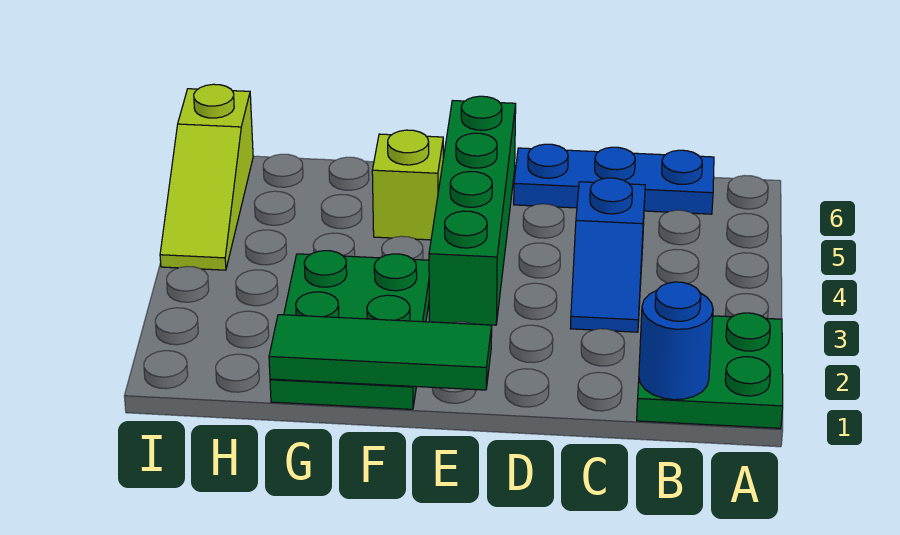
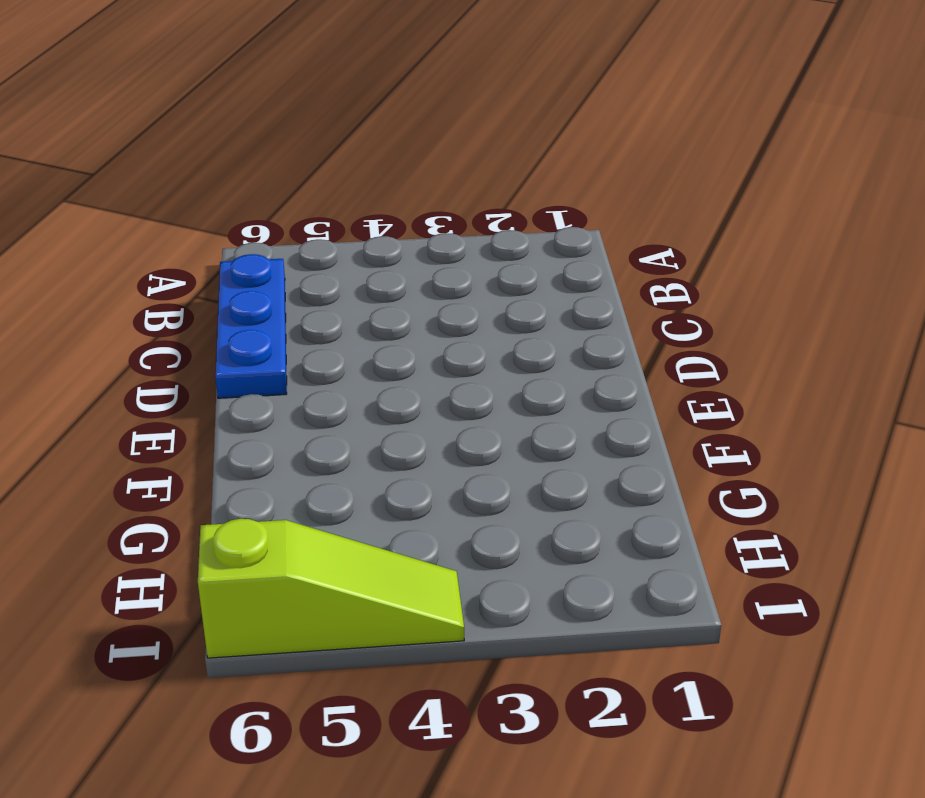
none -> green plate A1:B2 level 1
none -> blue slope C3:C4 level 1 top 4

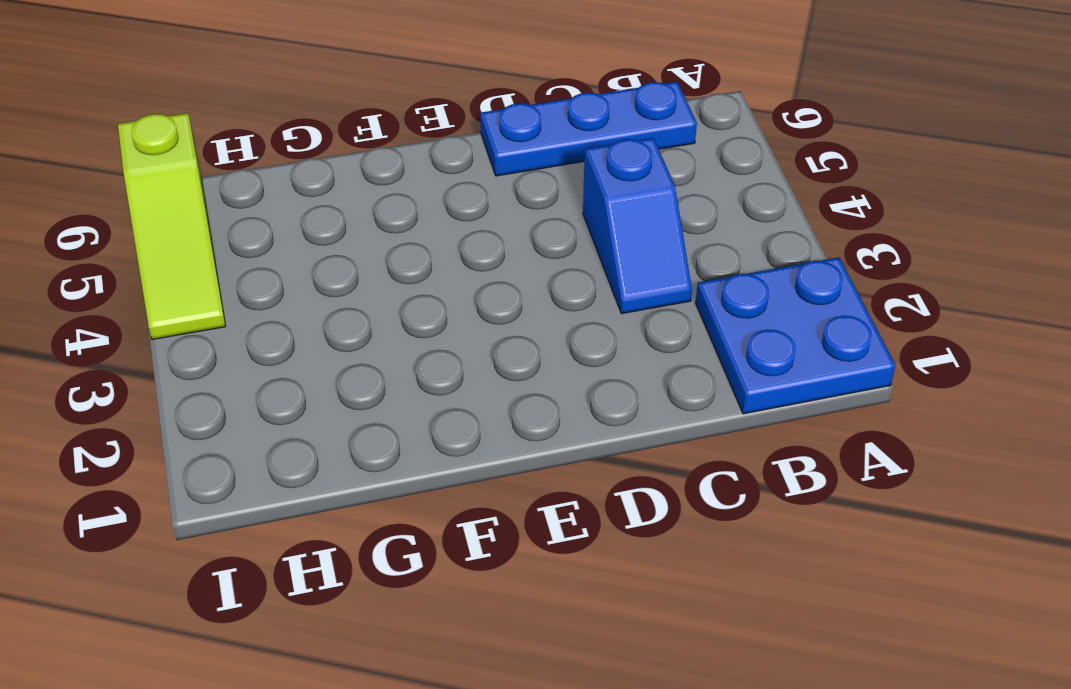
blue plate A1:B2 level 1 -> green plate A1:B2 level 1
none -> green brick E3:E6 level 1
none -> green plate F1:G3 level 1

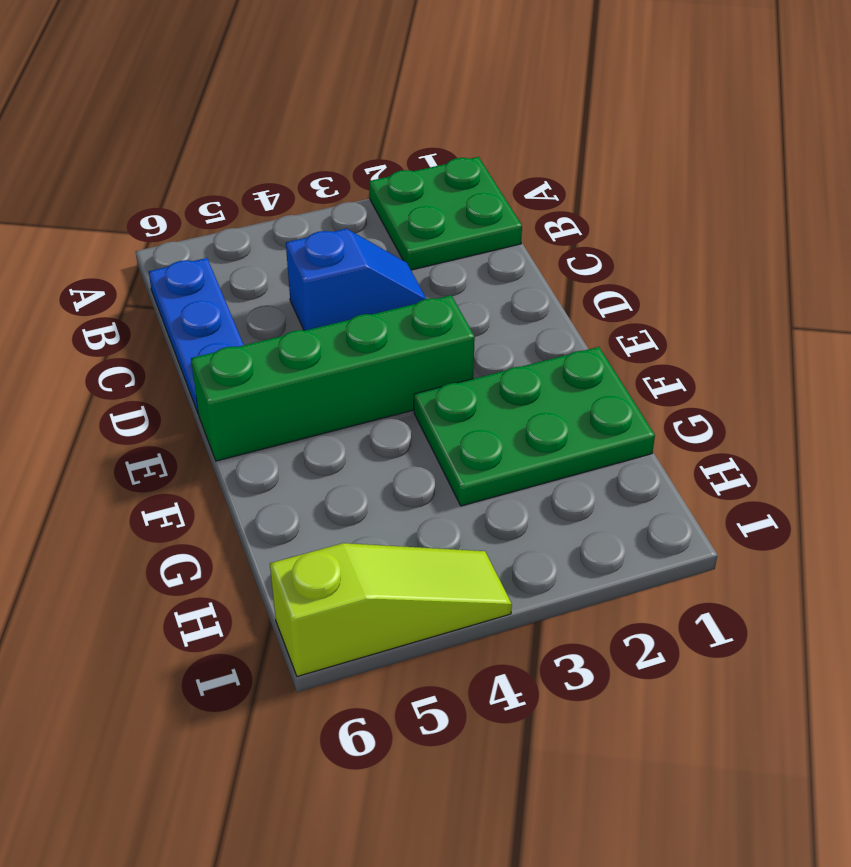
none -> lime brick F5 level 1
none -> blue round brick B1 level 2

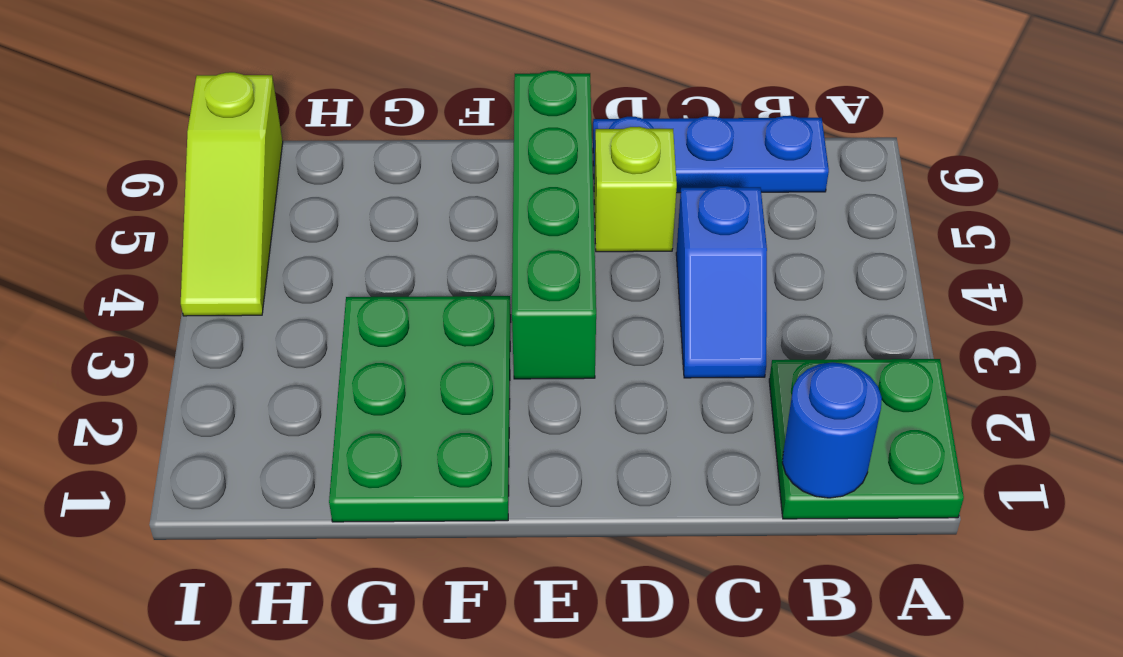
lime brick D5 level 1 -> lime brick F5 level 1
none -> green tile E1:G1 level 2

